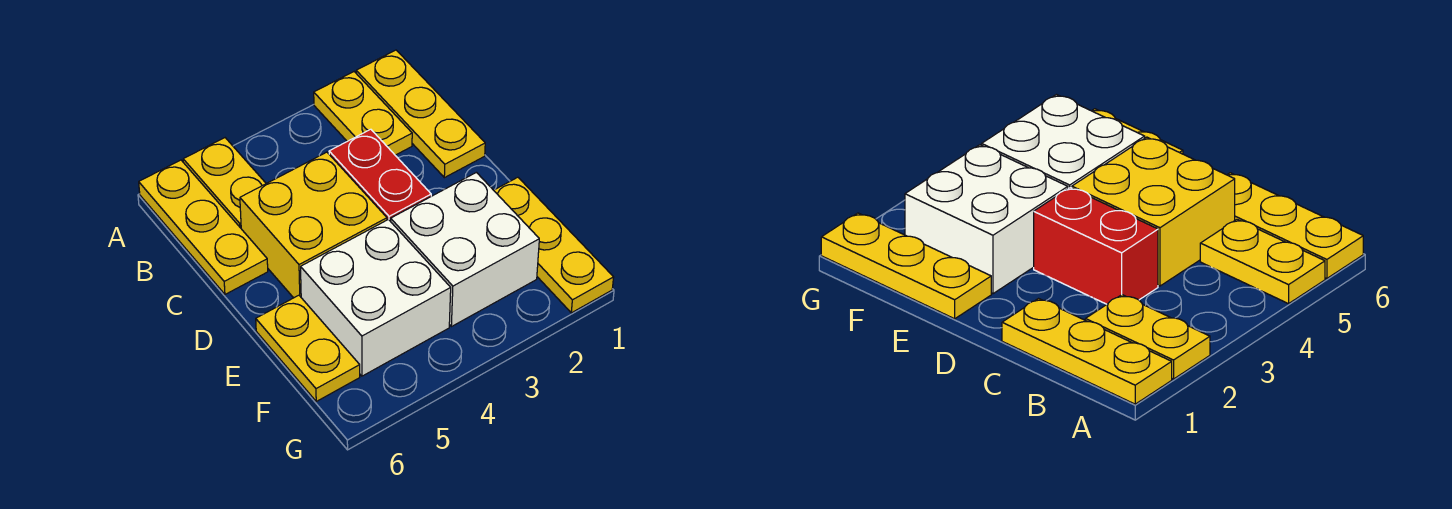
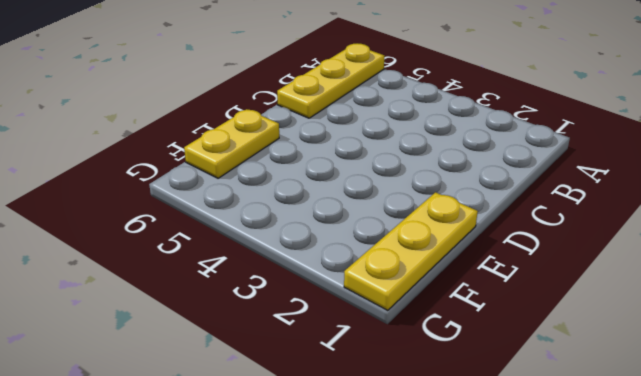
none -> yellow plate A1:C1 level 1
none -> yellow plate A2:B2 level 1

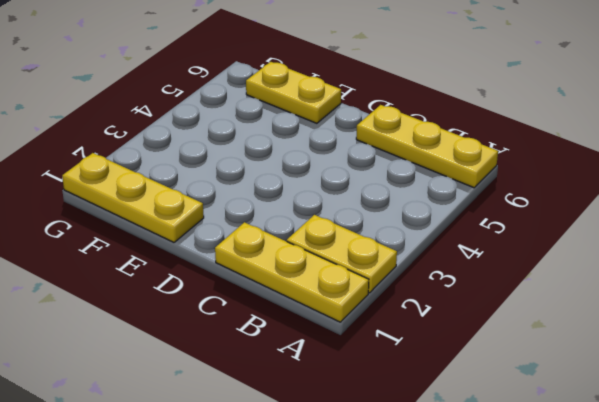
none -> yellow plate A5:B5 level 1
none -> red brick C3:D3 level 1

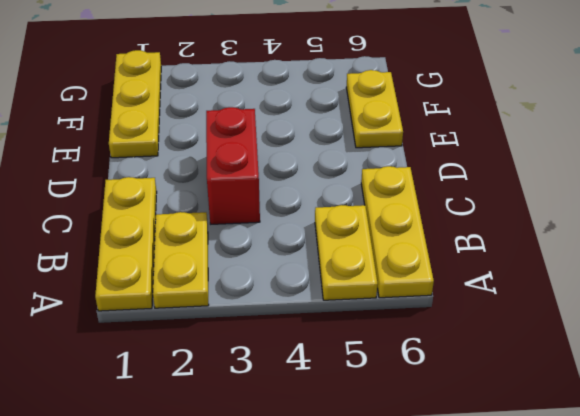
none -> yellow brick C4:D5 level 1
none -> white brick E2:F3 level 1

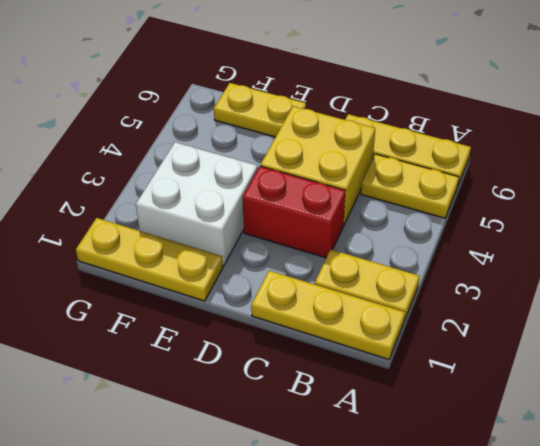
none -> white brick E4:F5 level 1

